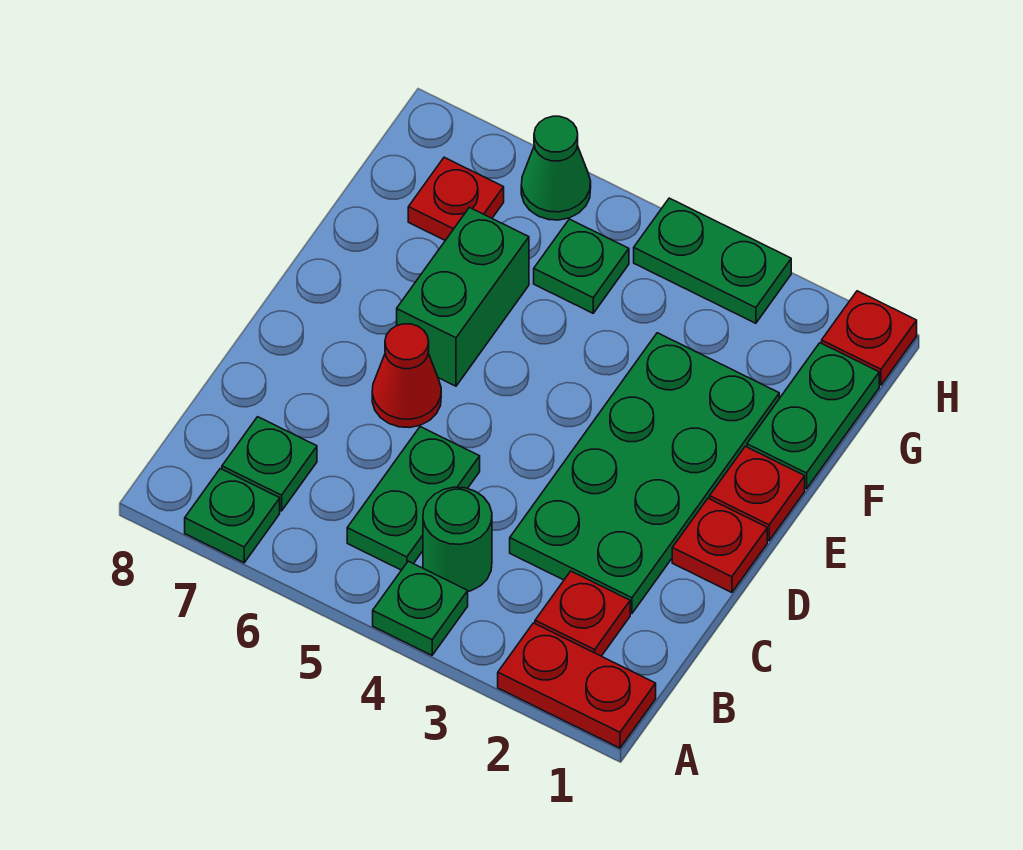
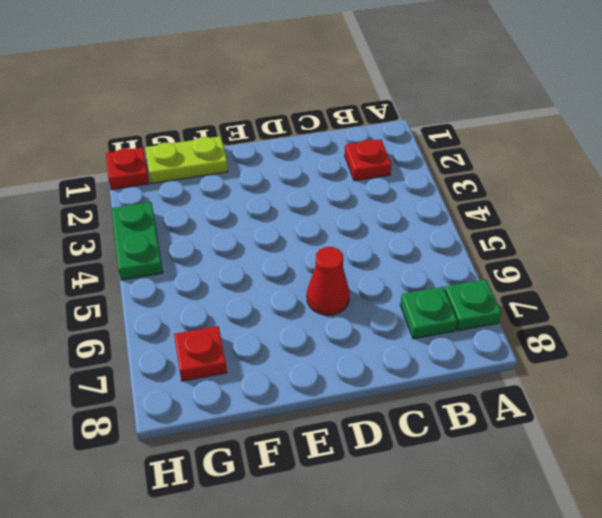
lime plate F1:G1 level 1 -> green plate F1:G1 level 1
none -> red plate A1:A2 level 1
none -> green plate A4 level 1
none -> green round brick B4 level 1

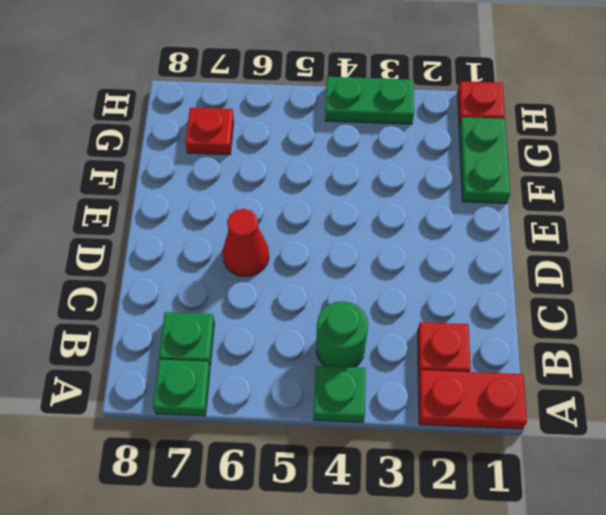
none -> green plate B5:C5 level 1
none -> green plate C2:F3 level 1
none -> red plate D1 level 1

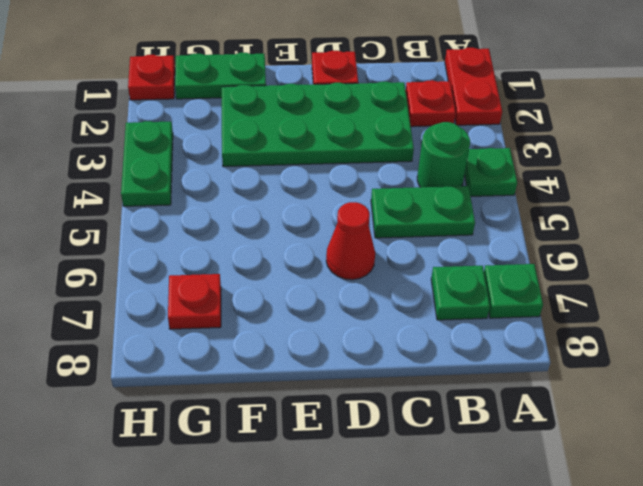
none -> red plate E1 level 1
none -> green brick E6:F6 level 1
none -> green plate G5 level 1

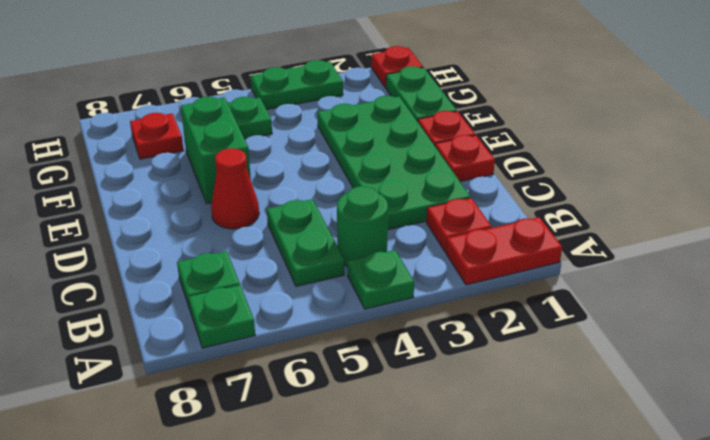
none -> green cone H6 level 1

